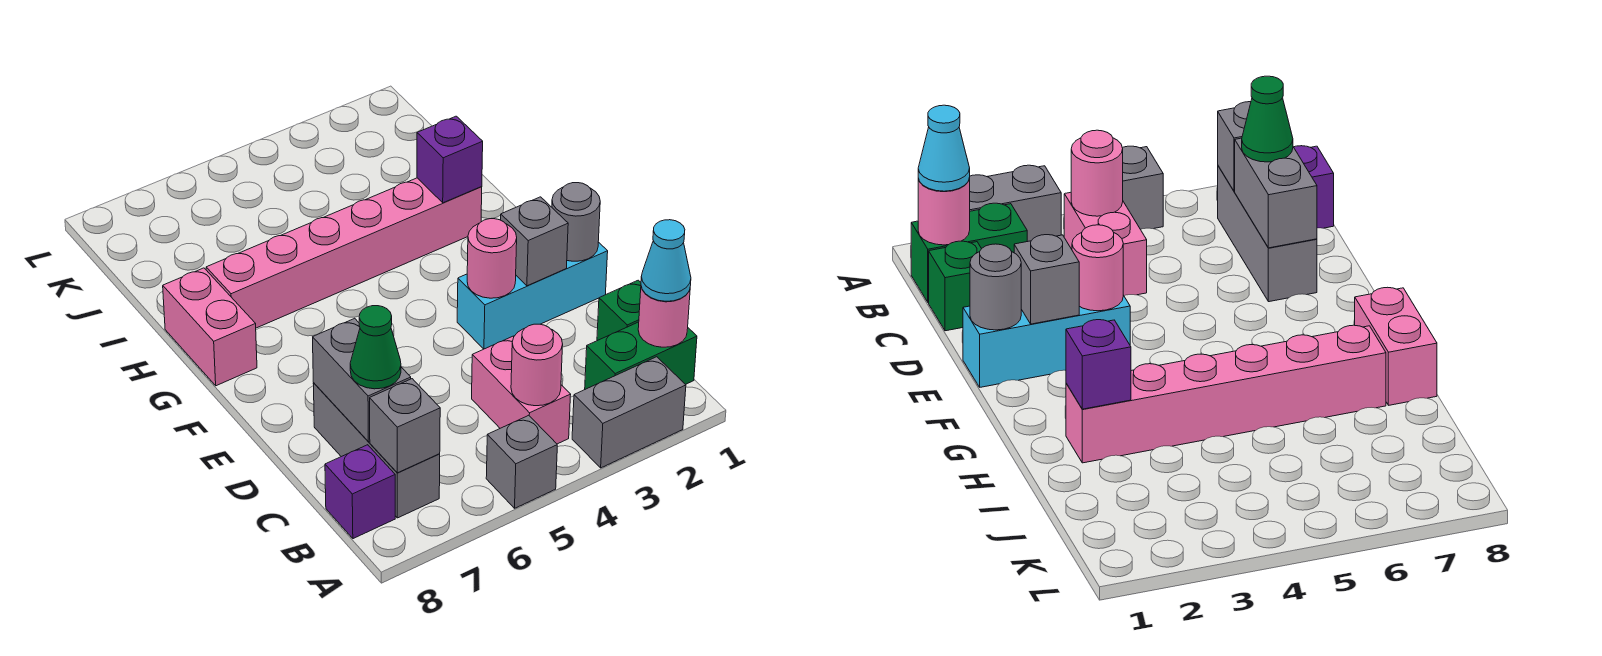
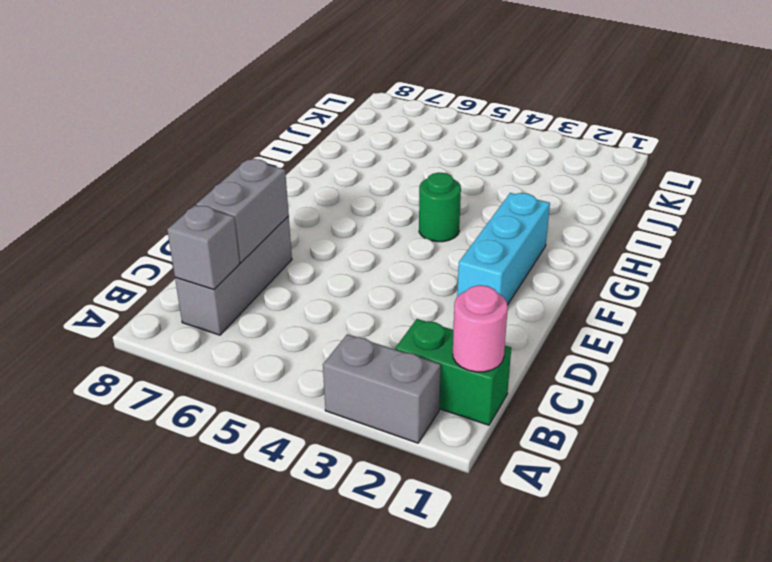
cyan brick E2:G2 level 1 -> cyan brick E1:E3 level 1
green round brick G4 level 1 -> none
none -> grey brick A5 level 1
none -> pink brick B4:C4 level 1
none -> purple brick B8 level 1

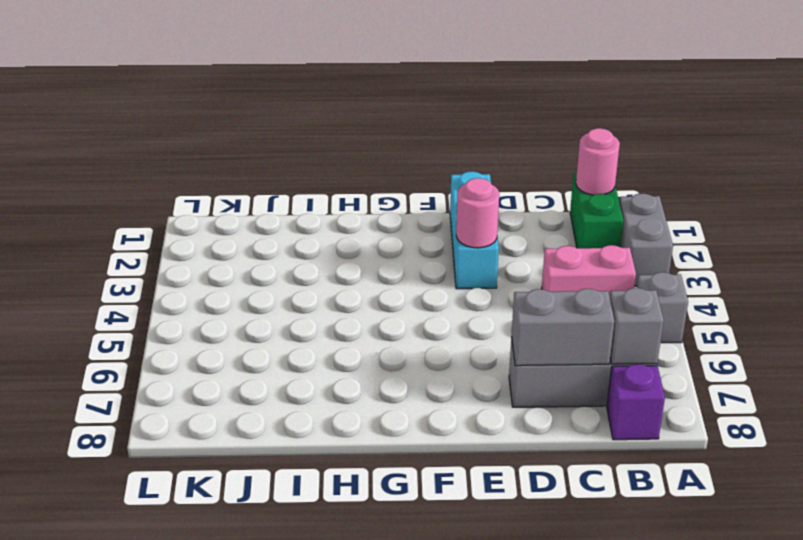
none -> green brick C1 level 1
none -> pink brick G8:H8 level 1
none -> pink brick H2:H7 level 1

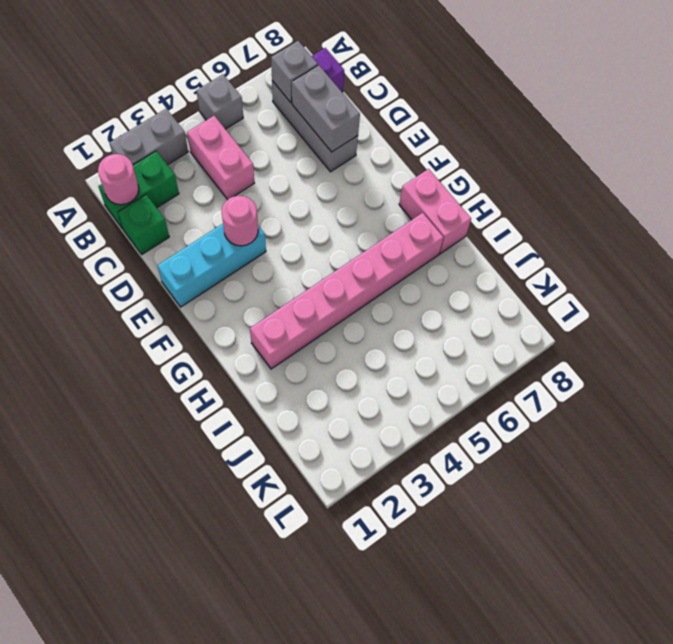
none -> pink round brick B4 level 2
none -> grey round brick E1 level 2
none -> grey brick E2 level 2

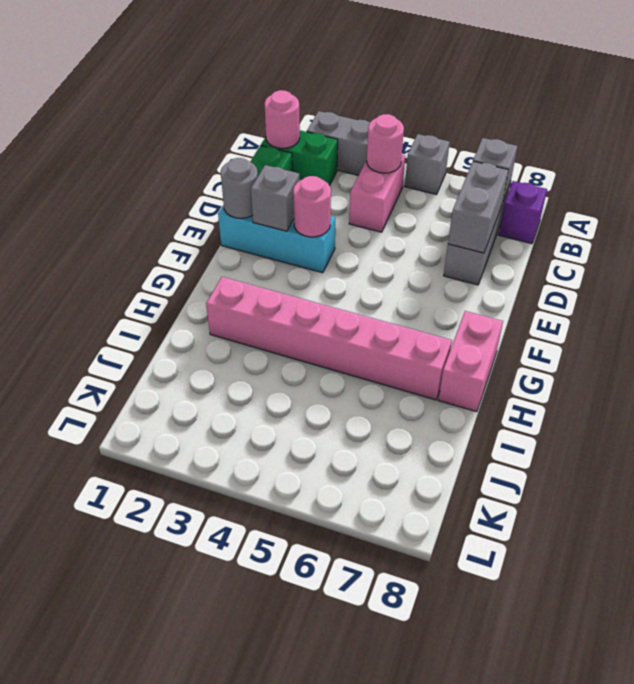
none -> purple brick H2 level 2
none -> cyan cone B1 level 3
none -> green cone C7 level 3

